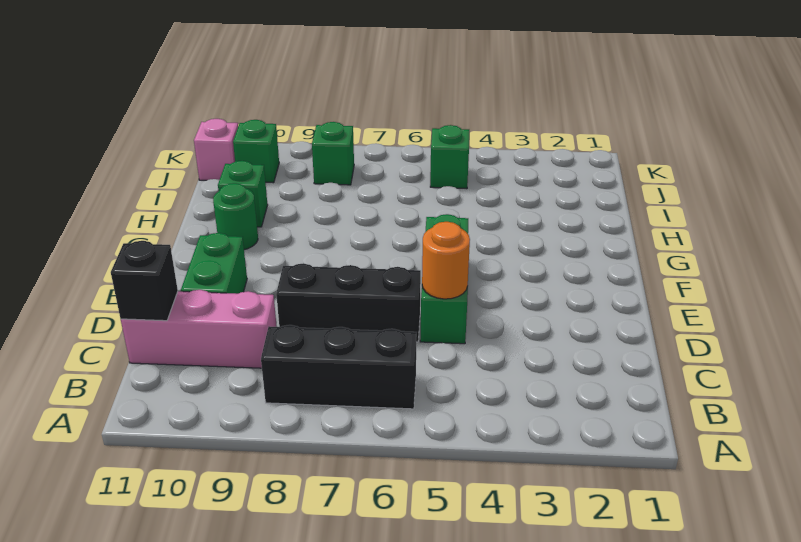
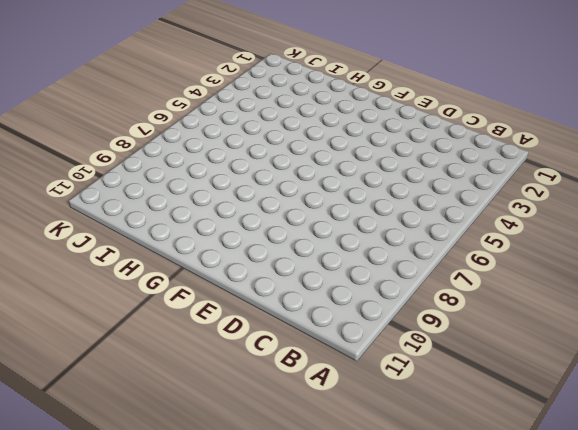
none -> black brick B6:B8 level 1
none -> pink brick C9:C11 level 1
none -> green brick D5:F5 level 1

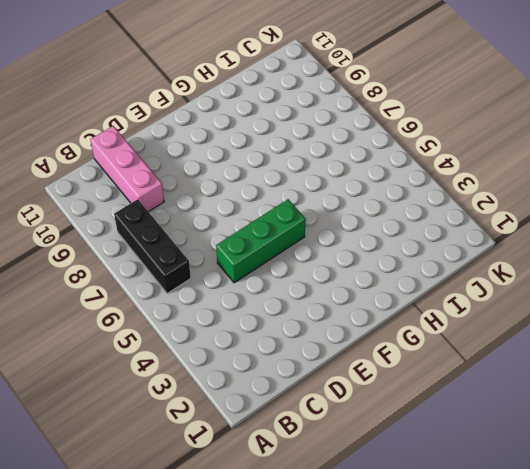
none -> black brick D6:D8 level 1
none -> green brick D10:E10 level 1
none -> green round brick G10 level 1

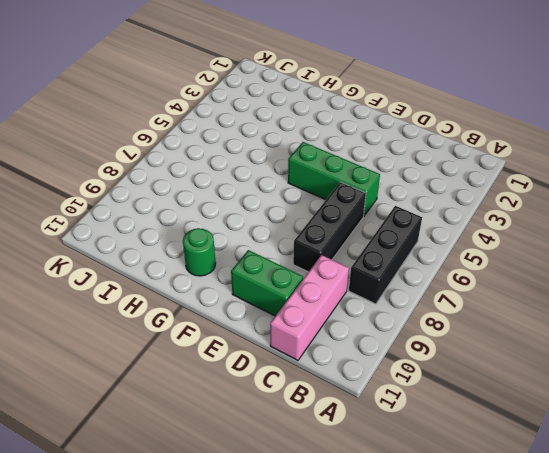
none -> green brick H10 level 1
none -> green brick J5 level 1
none -> green brick J8 level 1

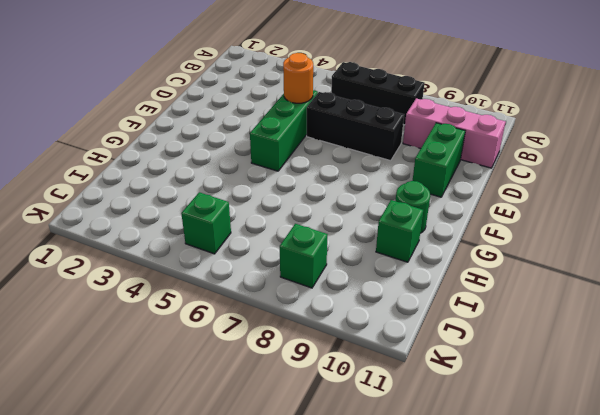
none -> green brick J10 level 1
none -> pink brick J11 level 1
none -> black brick C11 level 2

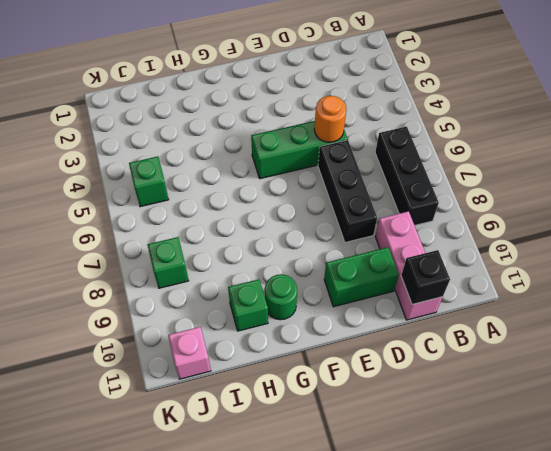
none -> green brick J10 level 1

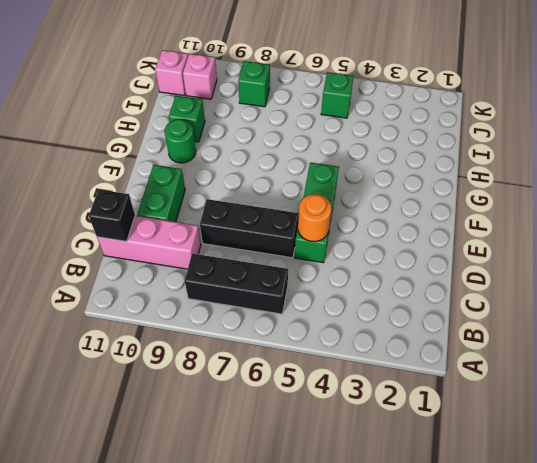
pink brick J10 level 1 -> green brick J10 level 1

